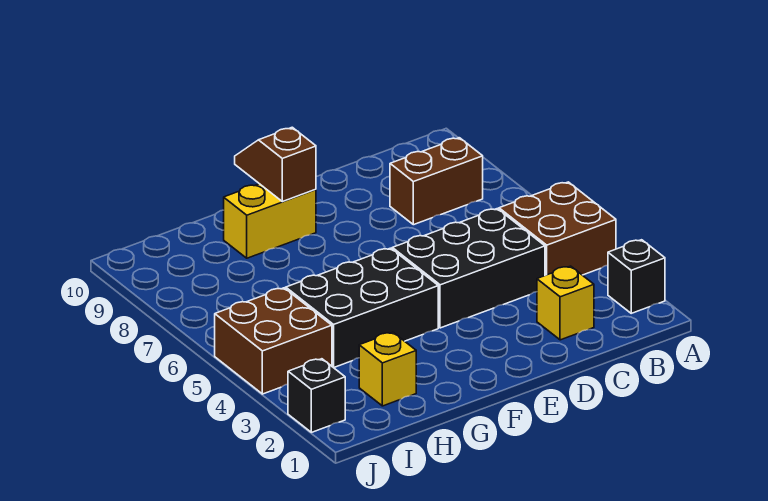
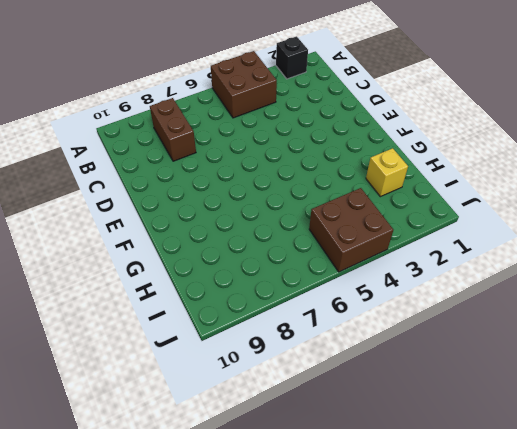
none -> yellow brick C2 level 1
none -> black brick C4:E5 level 1

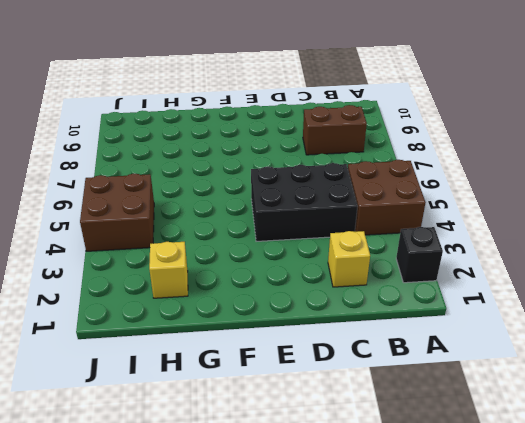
none -> black brick F4:H5 level 1
none -> yellow brick F9:G9 level 1

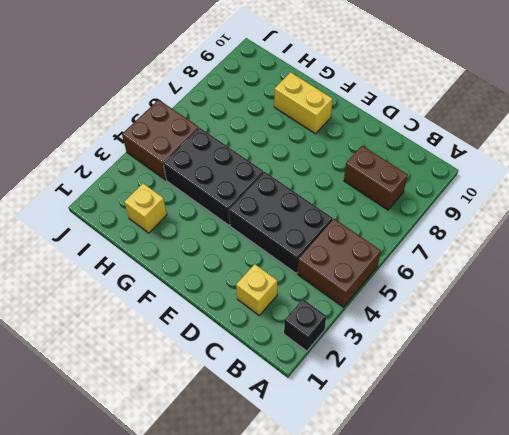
none -> black brick J2 level 1
none -> brown slope F9:F10 level 2 top 9

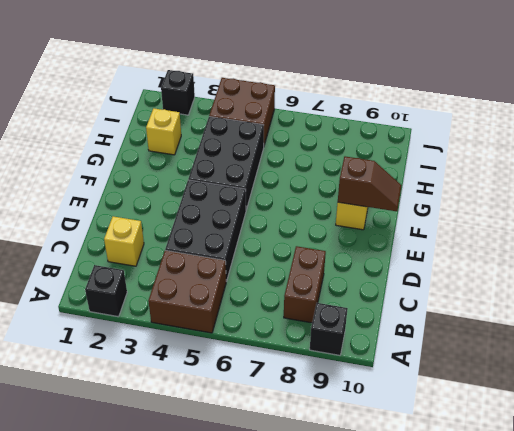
black brick A9 level 1 -> none

